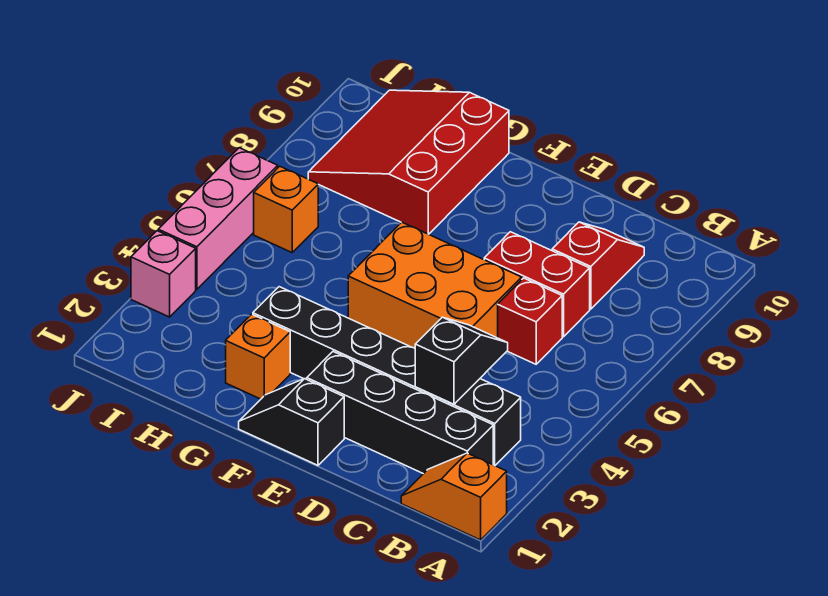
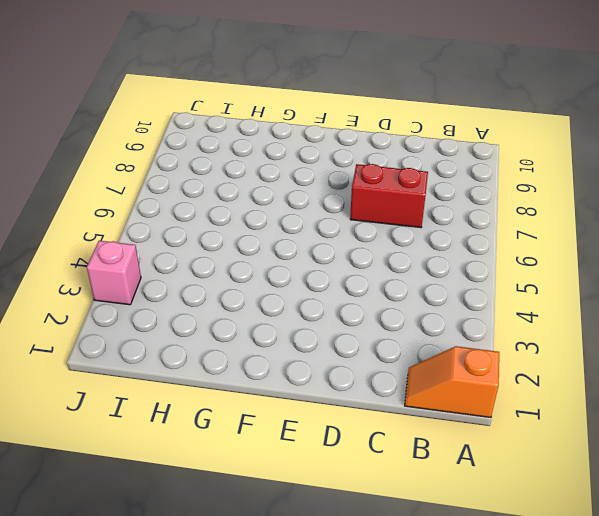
none -> black brick B2:E2 level 1
none -> black brick B3:G3 level 1
none -> red brick C6 level 1

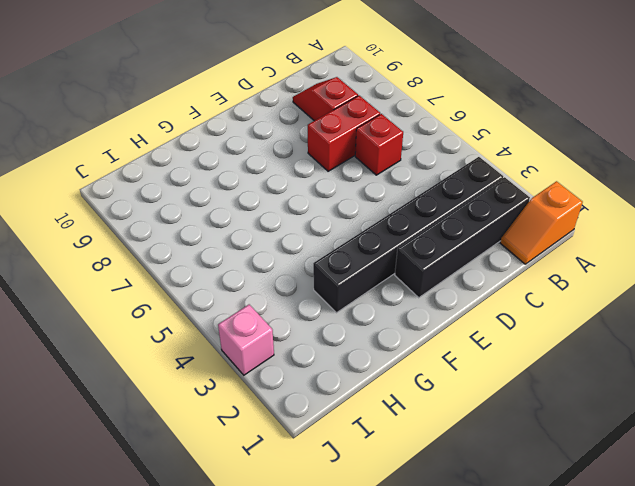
none -> orange brick D5:F6 level 1
none -> black slope E1:F1 level 1 top E
none -> orange brick G2 level 1

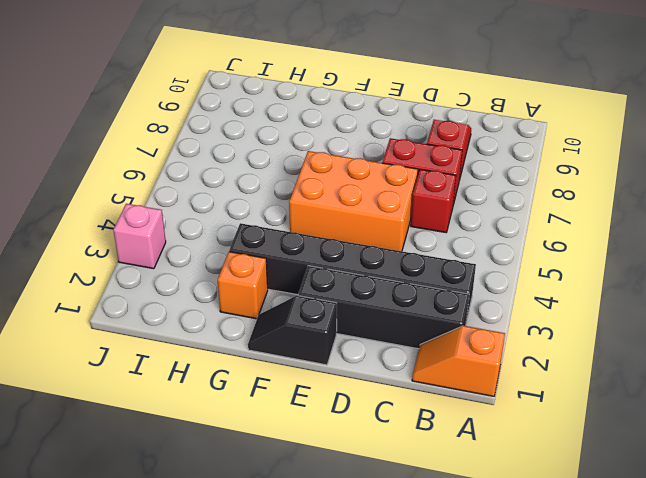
none -> red slope G8:I10 level 1 top G
none -> orange brick I6 level 1
none -> pink brick J4:J6 level 1

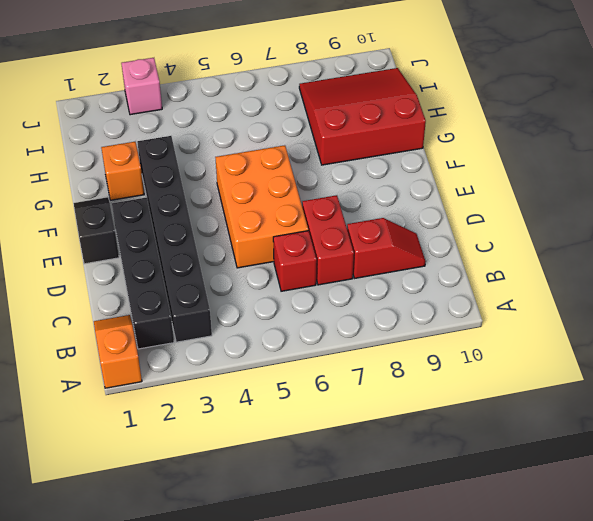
none -> orange brick I6 level 1
none -> pink brick J4:J6 level 1
none -> black slope C3:C4 level 2 top 3

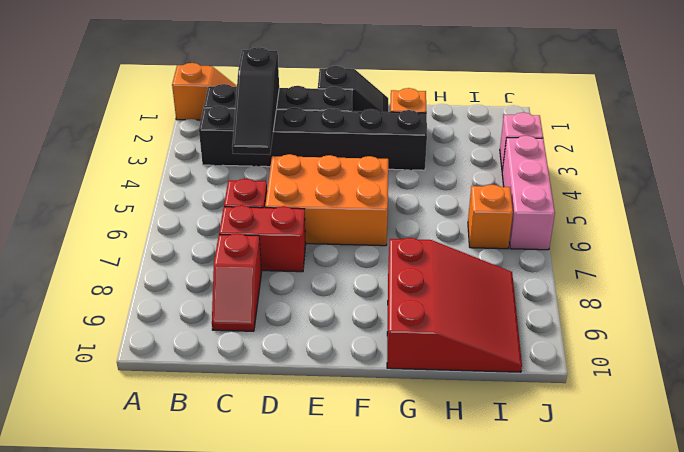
black slope C2:C4 level 2 top 2 -> black slope C3:C4 level 2 top 3

